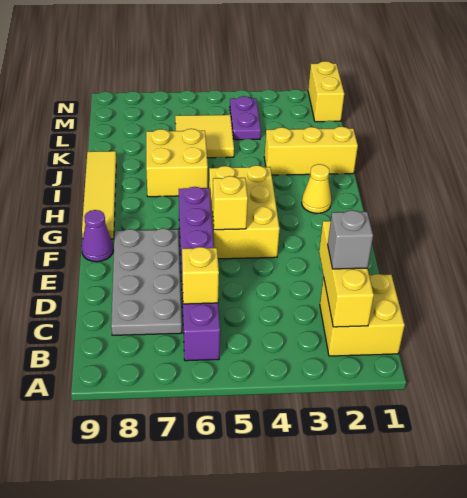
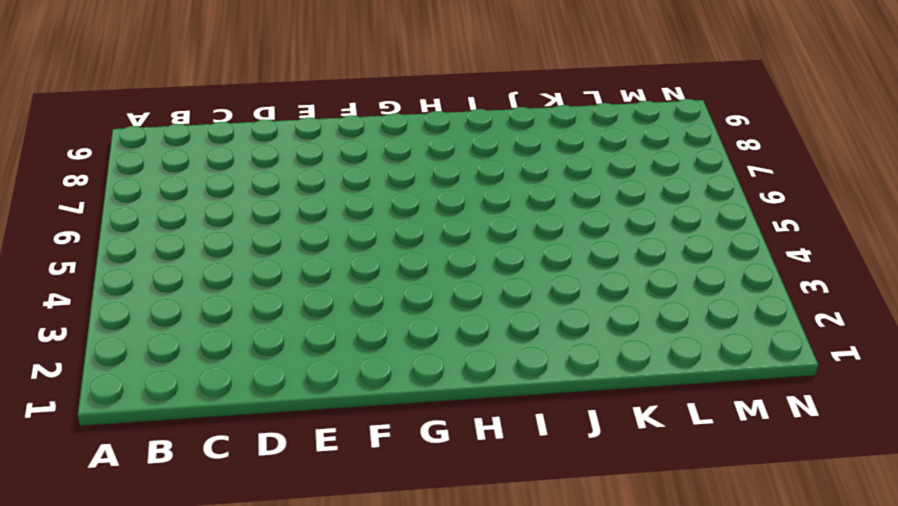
none -> yellow brick B1:C2 level 1
none -> purple brick B6:G6 level 1
none -> grey plate C7:F8 level 1

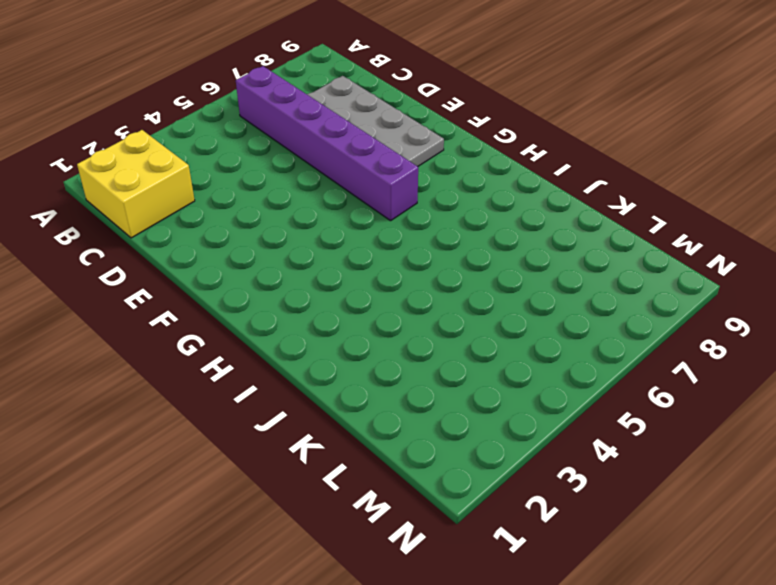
none -> yellow brick F4:H5 level 1
none -> purple cone F9 level 1
none -> yellow tile G9:J9 level 1

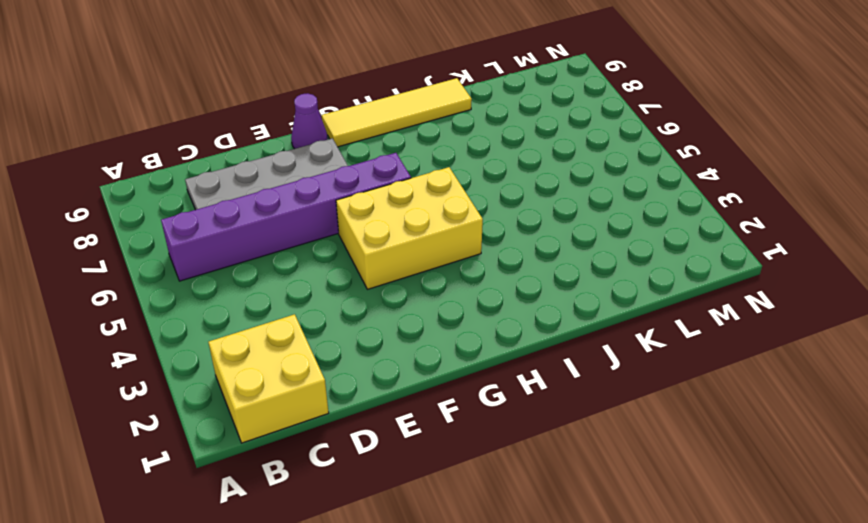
none -> yellow cone H2 level 1
none -> yellow brick I6:J7 level 1
none -> yellow brick J1:J3 level 1

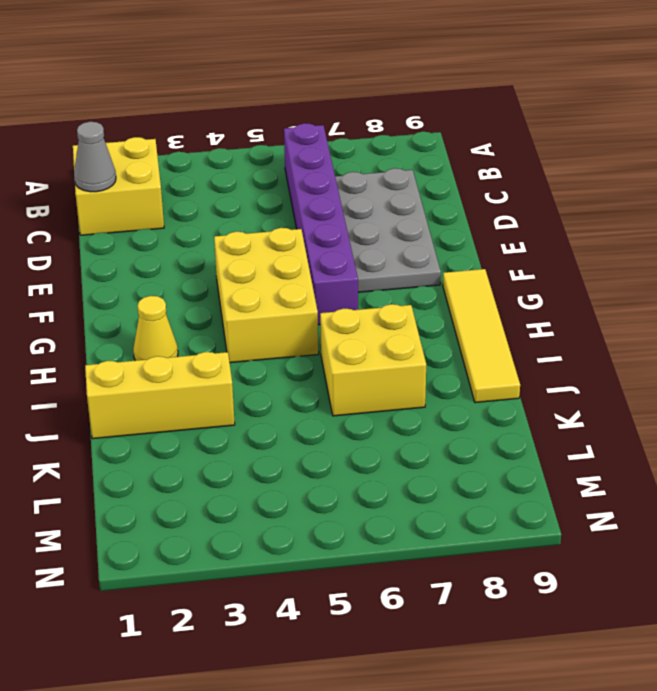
grey cone C1 level 2 -> none
none -> purple cone F9 level 1
none -> yellow tile K5:L6 level 1
none -> purple plate L4:M4 level 1

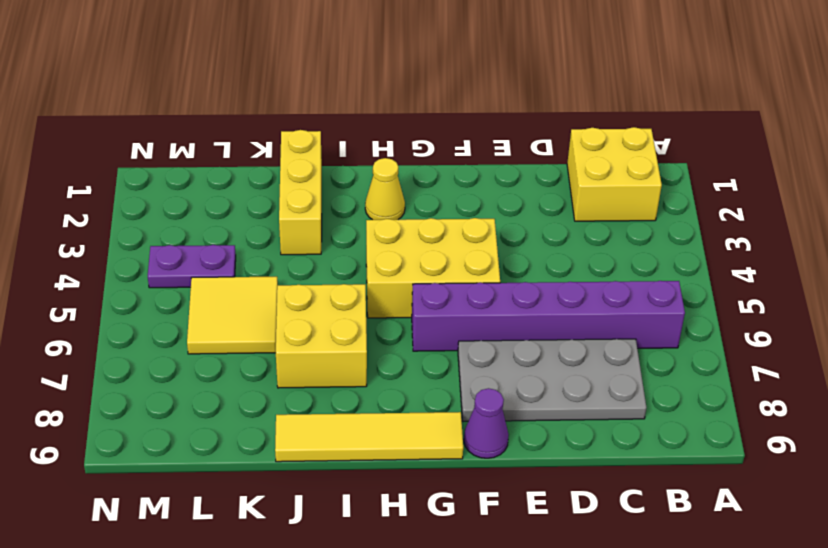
none -> yellow brick M1:N1 level 1
none -> yellow brick B2:D2 level 2
none -> yellow brick C6 level 2

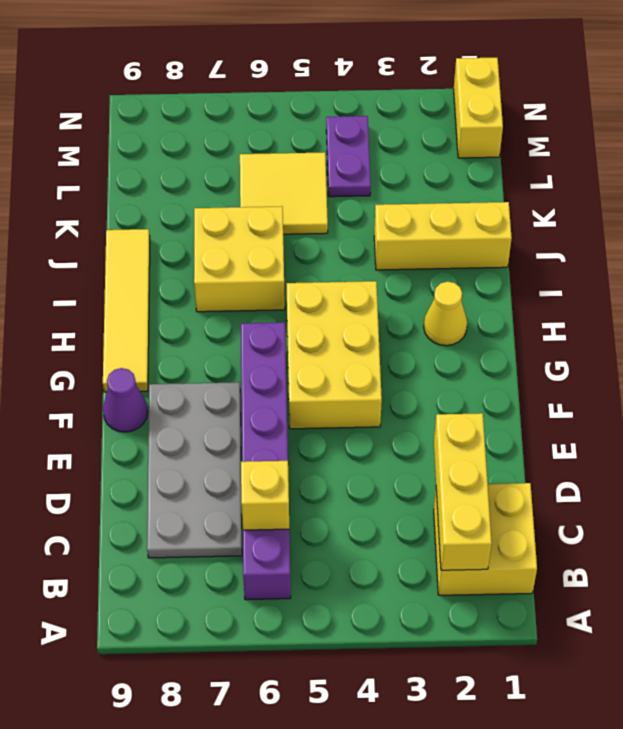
none -> yellow brick F5 level 2
none -> grey brick C2 level 3

